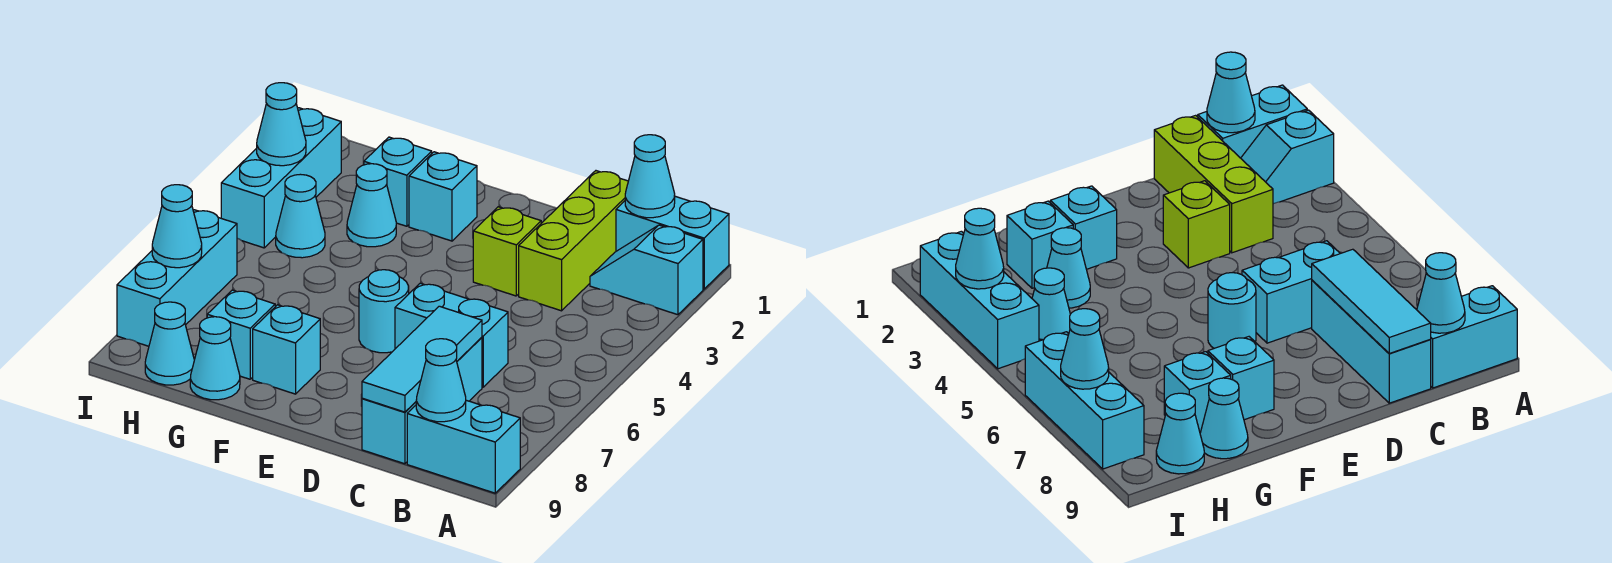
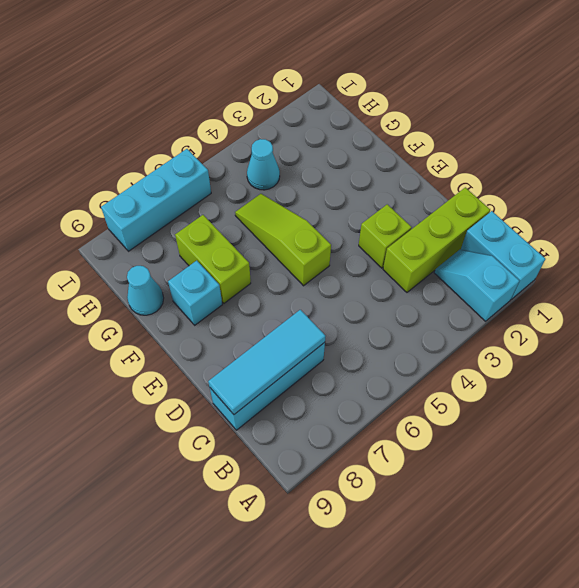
lime slope E5:G5 level 1 top E -> none
lime brick F7:G7 level 1 -> none
none -> cyan brick A9:B9 level 1
none -> cyan brick C6:D6 level 1
none -> cyan round brick E6 level 1

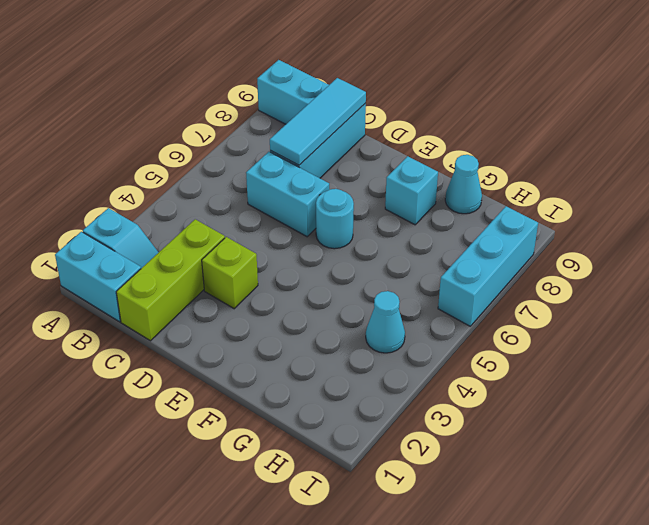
none -> cyan brick F2 level 1
none -> cyan brick G2 level 1
none -> cyan cone G3 level 1

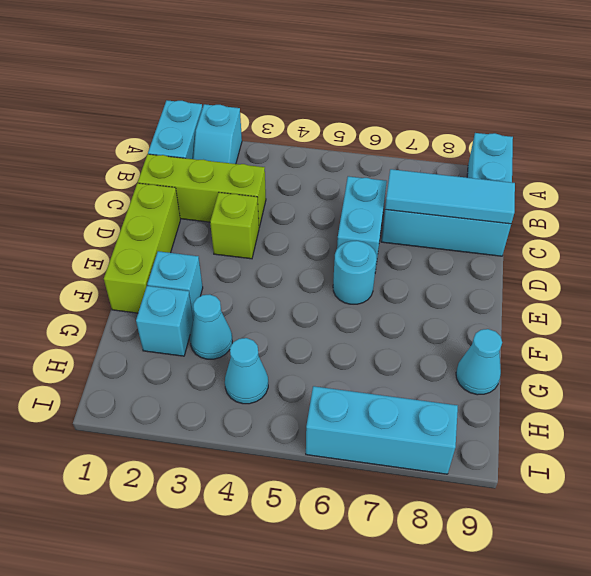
lime brick D1:F1 level 1 -> none
none -> cyan brick F8 level 1
none -> cyan brick G8 level 1
none -> cyan cone H9 level 1

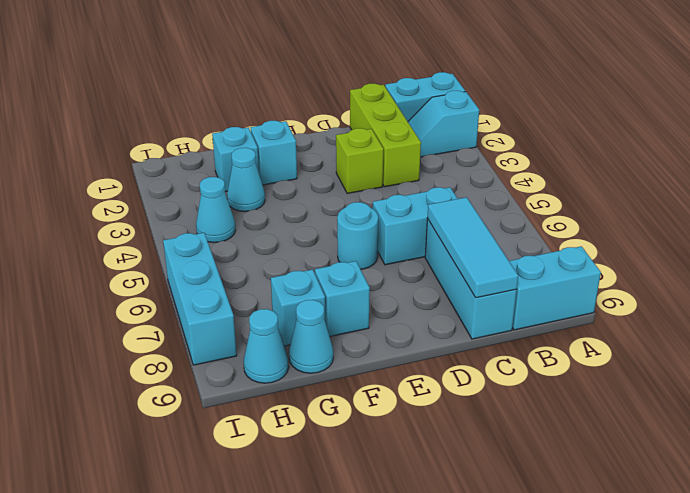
none -> cyan brick I2:I4 level 1
none -> cyan cone B1 level 2
none -> cyan cone B9 level 2

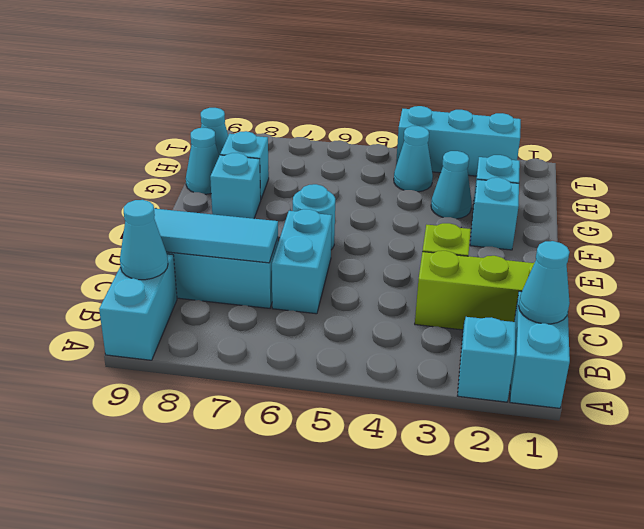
none -> cyan brick I6:I8 level 1
none -> cyan cone I3 level 2
none -> cyan cone I7 level 2

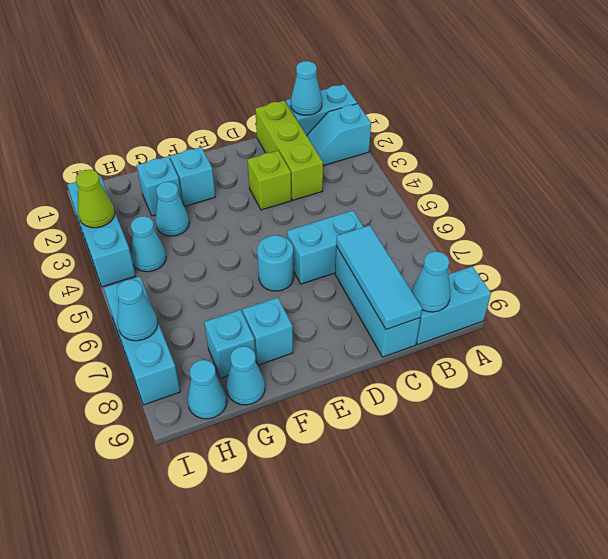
lime cone I3 level 2 -> cyan cone I3 level 2

